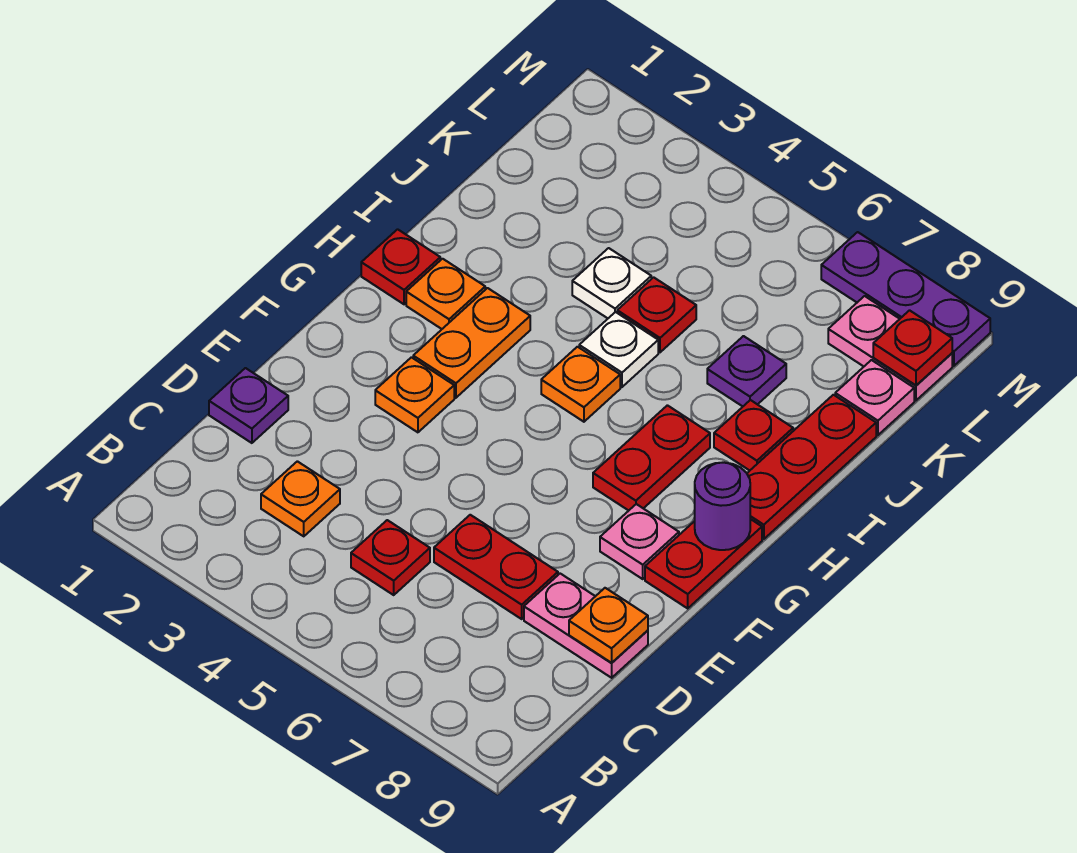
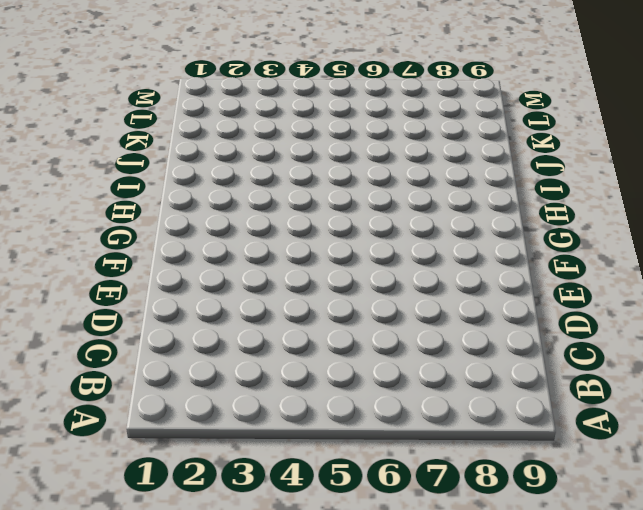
none -> orange plate C3 level 1
none -> red plate C5 level 1
none -> purple plate D1 level 1

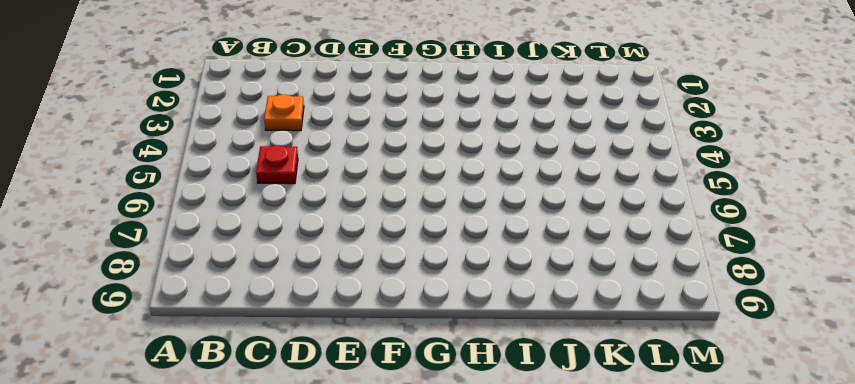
none -> purple plate D1 level 1
none -> red plate D6:D7 level 1
none -> pink plate D8:D9 level 1

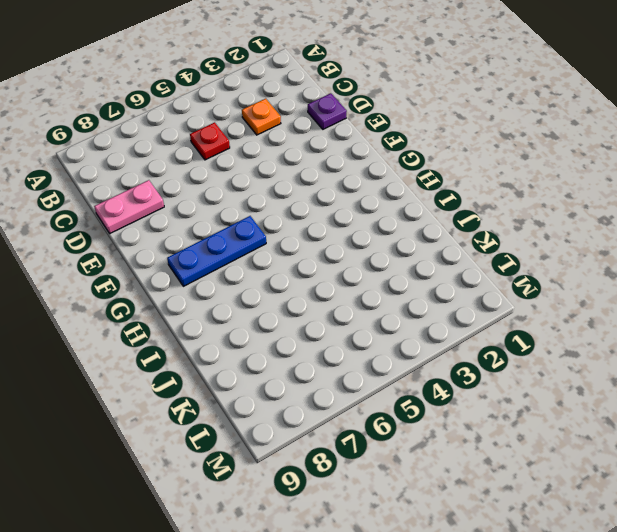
blue plate G6:G8 level 1 -> red plate G7:H7 level 1
none -> red plate D6:D7 level 1
none -> orange plate F3 level 1
none -> pink plate F8 level 1

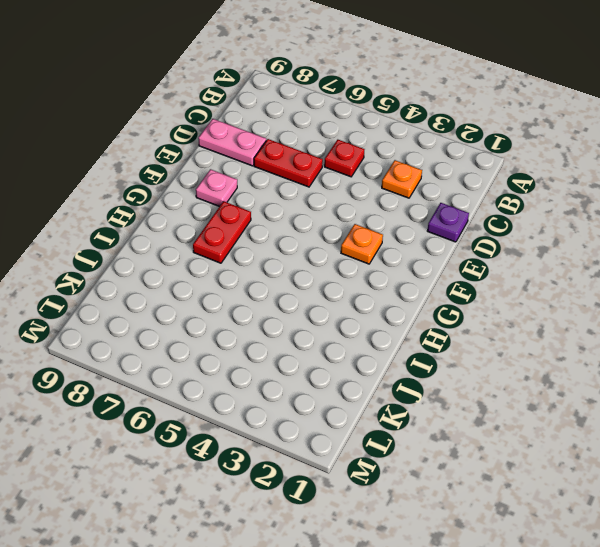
none -> red plate F9:G9 level 1
none -> orange plate G3:H3 level 1
none -> red plate H1 level 1

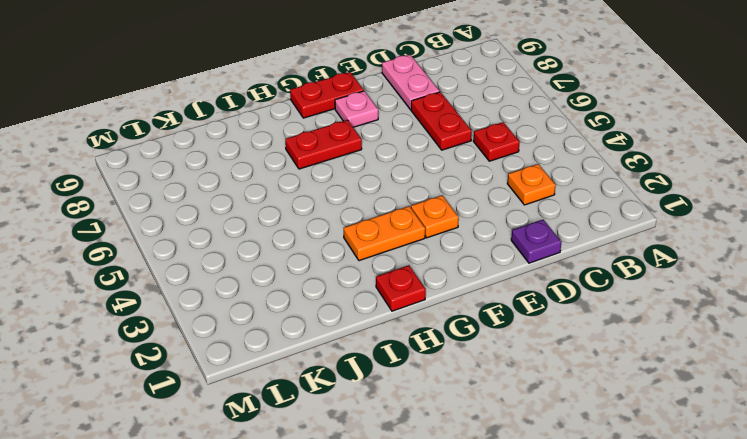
none -> orange plate H2 level 1
none -> orange plate H5 level 1
none -> red plate H9:J9 level 1

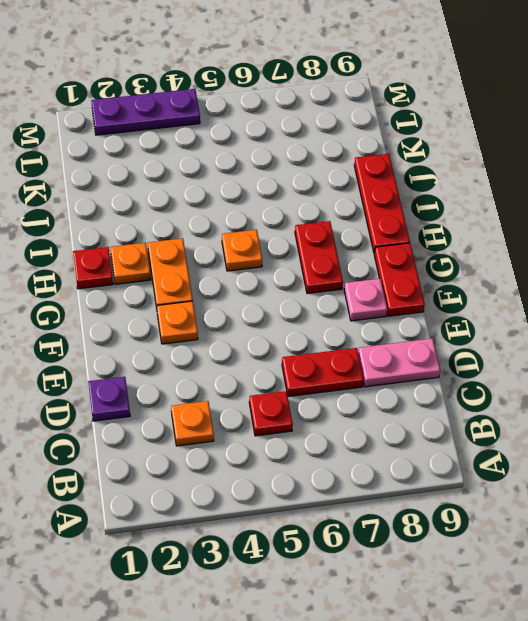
purple plate M2:M4 level 1 -> purple plate M7:M9 level 1
none -> white plate I5 level 1
none -> red plate I8 level 1
none -> white plate J4 level 1

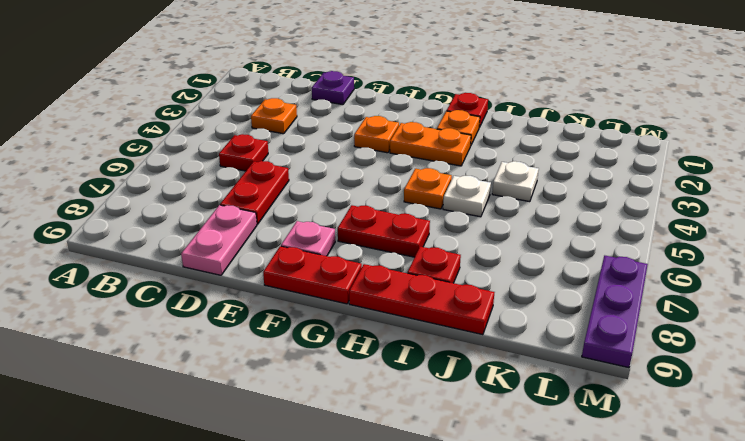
none -> red plate J5 level 1
none -> purple plate J7 level 1
none -> pink plate K9 level 1

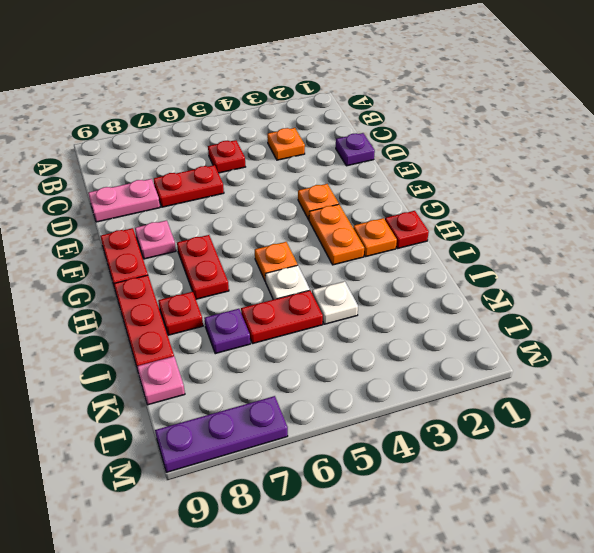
red plate J5:J6 level 1 -> red plate J5 level 1
none -> pink plate L8:L9 level 1
none -> orange plate D9 level 2
none -> purple round brick G9 level 2

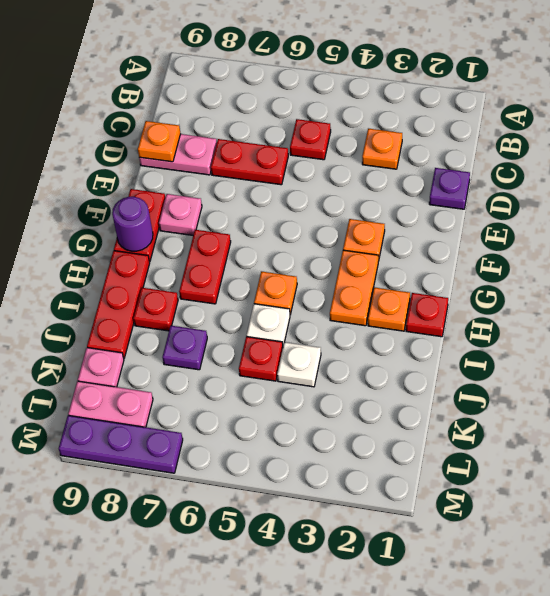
none -> red plate L9 level 2

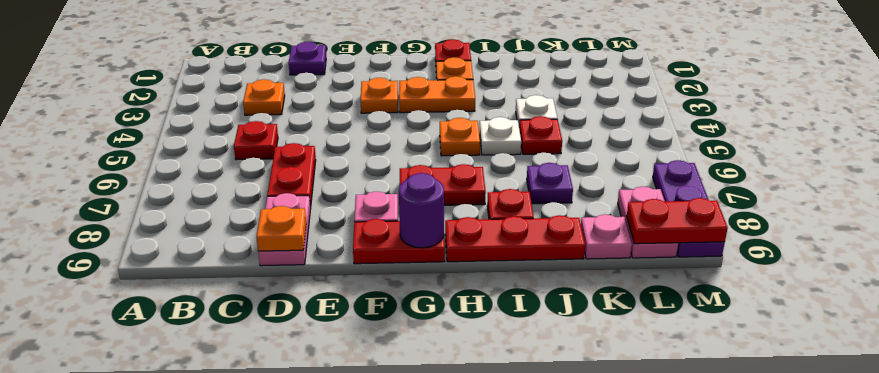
red plate L9:M9 level 2 -> red plate L9 level 2

